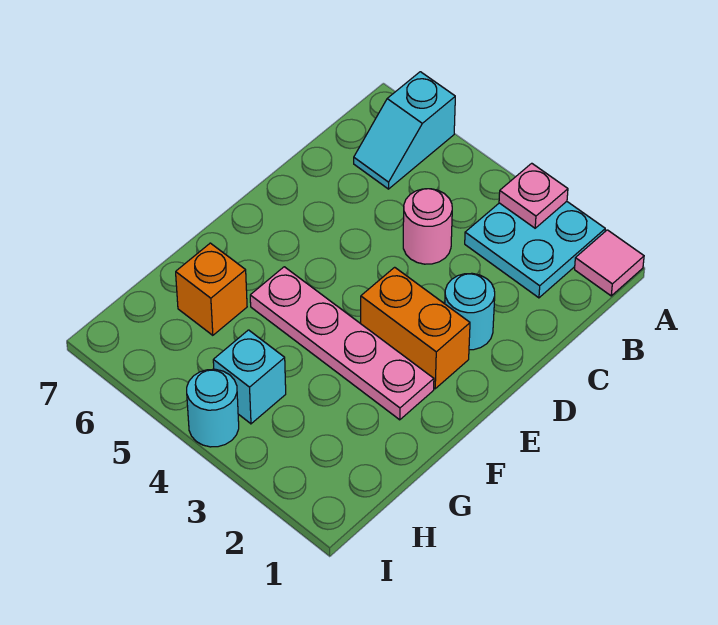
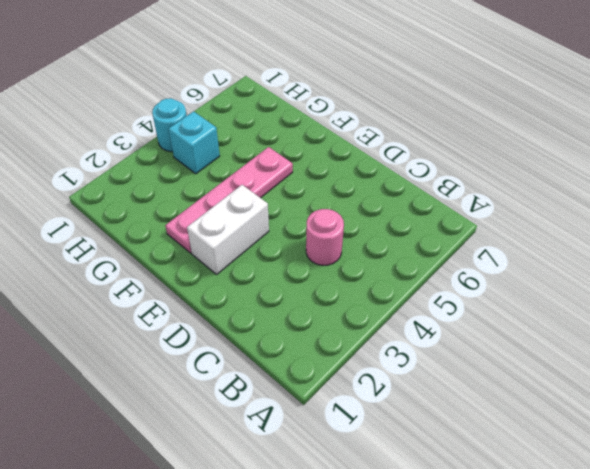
white brick E2:E3 level 1 -> orange brick E2:E3 level 1
none -> pink tile A1 level 1
none -> cyan plate A2:B3 level 1

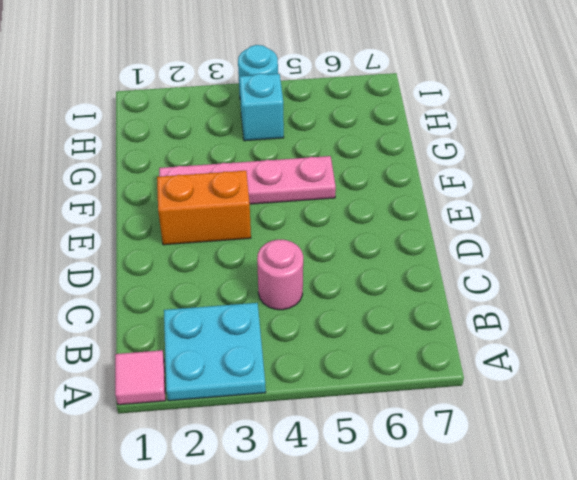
none -> cyan slope A6:B6 level 1 top A
none -> cyan round brick D2 level 1

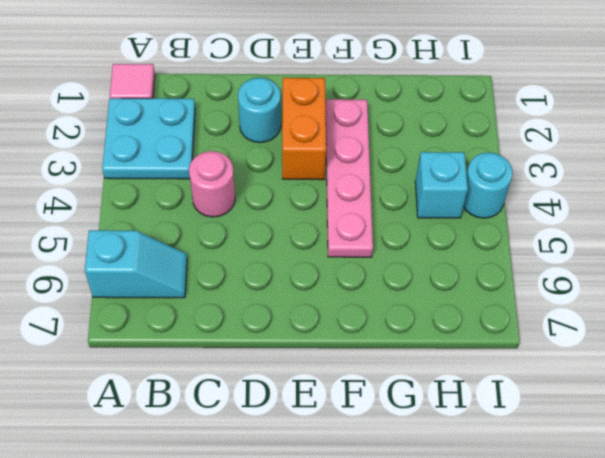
none -> orange brick G6 level 1
none -> pink plate A3 level 2

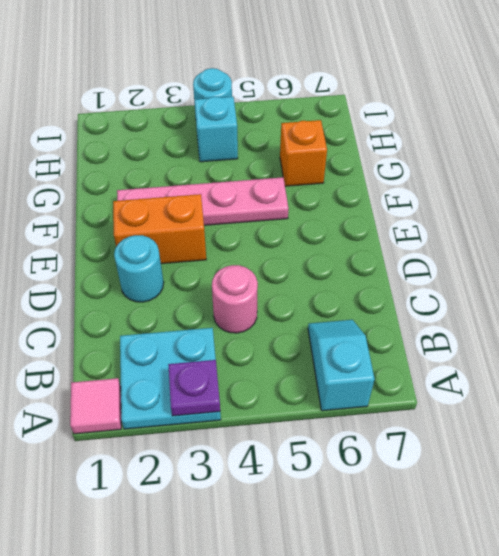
purple plate A3 level 2 -> pink plate A3 level 2

